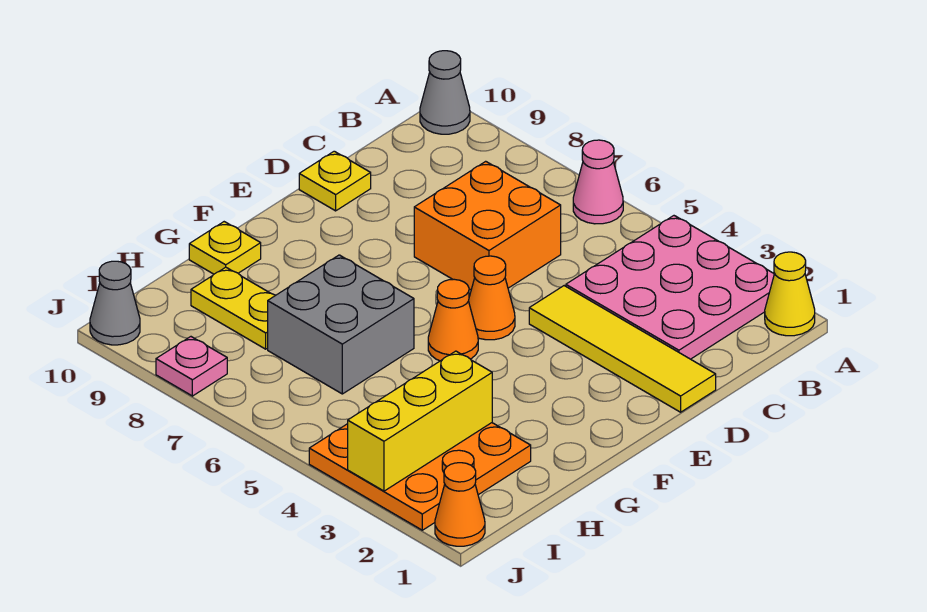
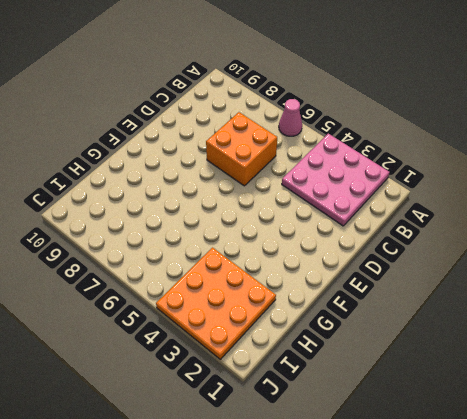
none -> yellow cone A1 level 1
none -> grey cone A10 level 1
none -> yellow tile D1:D4 level 1

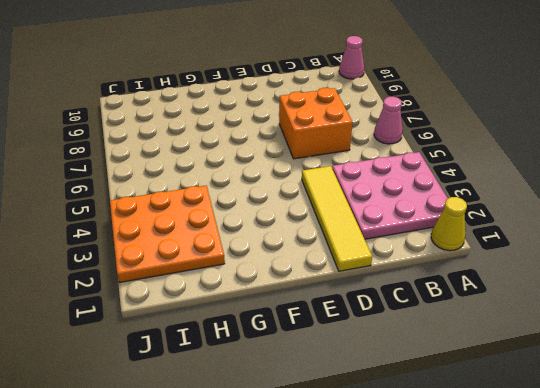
pink cone A10 level 1 -> grey cone A10 level 1
none -> yellow plate D10 level 1
none -> orange cone E5 level 1
none -> orange cone F5 level 1

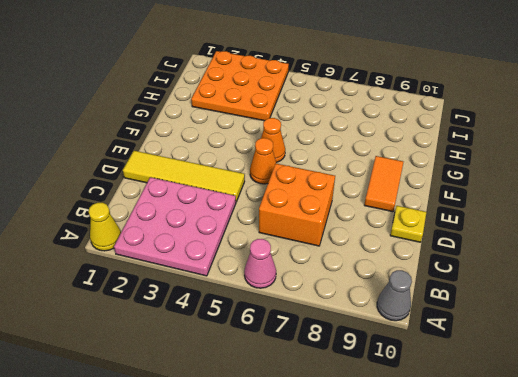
orange tile E9:F9 level 1 -> none
none -> grey brick G6:H7 level 1
none -> yellow plate G10 level 1
none -> yellow plate H8:H9 level 1

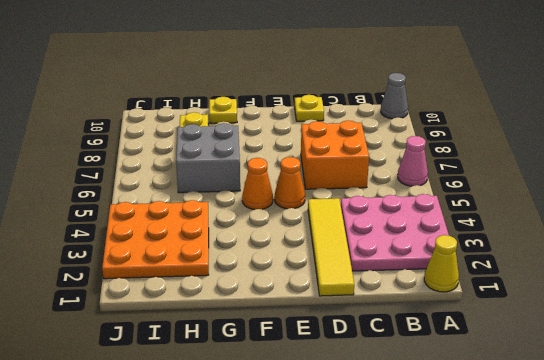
none -> orange cone J1 level 1
none -> pink plate J8 level 1
none -> grey cone J10 level 1

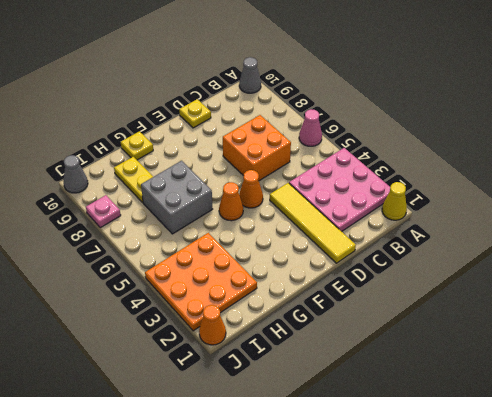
none -> yellow brick H3:J3 level 2

